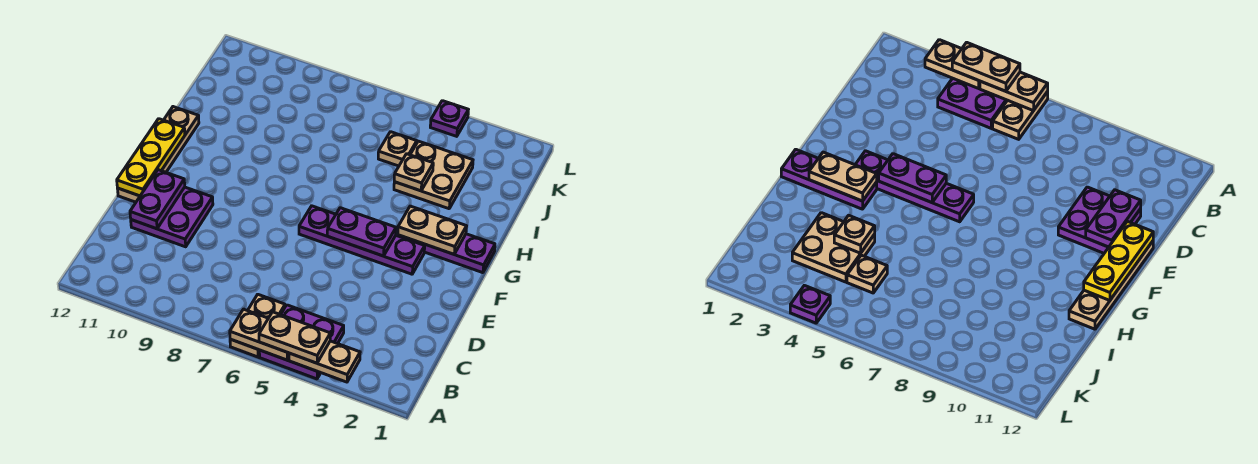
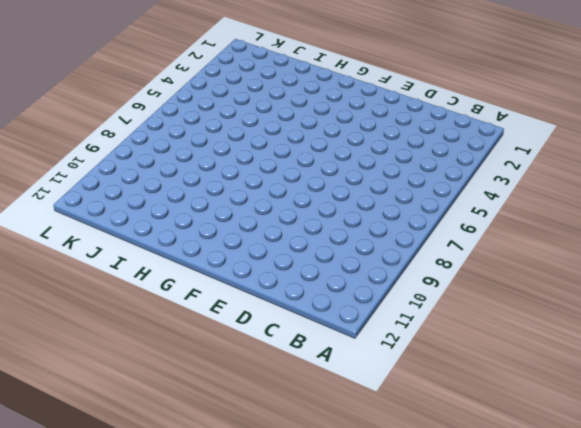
none -> purple plate A4:B5 level 1
none -> tan plate A6:B6 level 1
none -> purple plate D10:E11 level 1

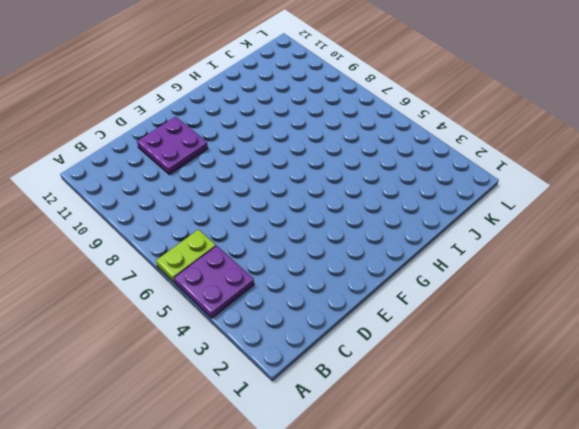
lime plate A6:B6 level 1 -> tan plate A6:B6 level 1
none -> tan plate E12:H12 level 1
none -> purple plate F3:F6 level 1
none -> purple plate G1:G3 level 1

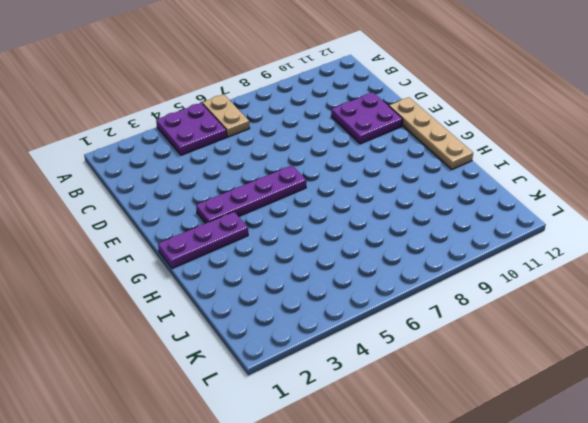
none -> tan plate I3:J4 level 1
none -> tan plate J5 level 1
none -> purple plate L4 level 1

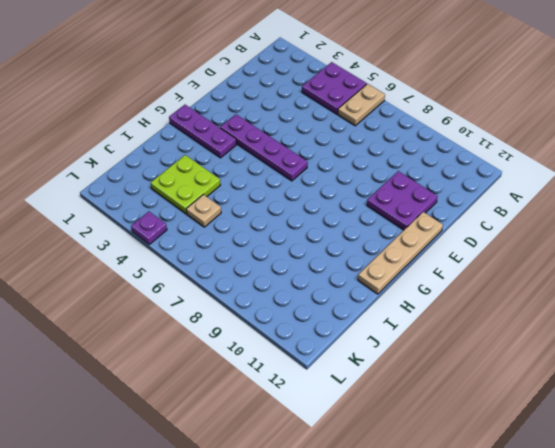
lime plate I3:J4 level 1 -> tan plate I3:J4 level 1
none -> tan plate A3:A4 level 2
none -> tan plate A5:A6 level 2
none -> purple plate D11:E11 level 2

